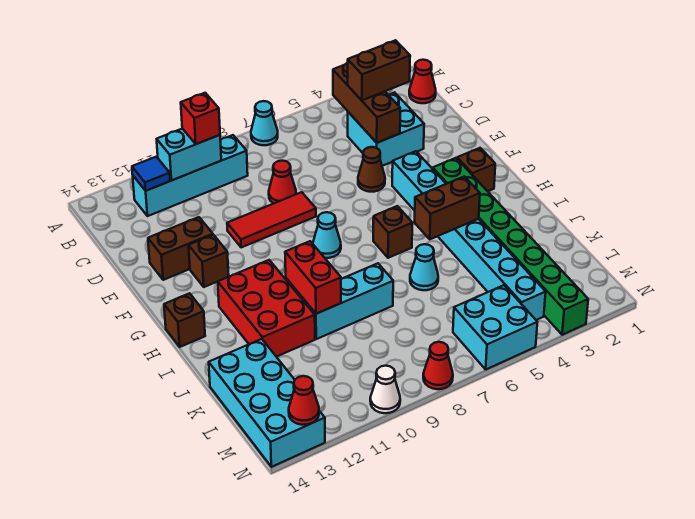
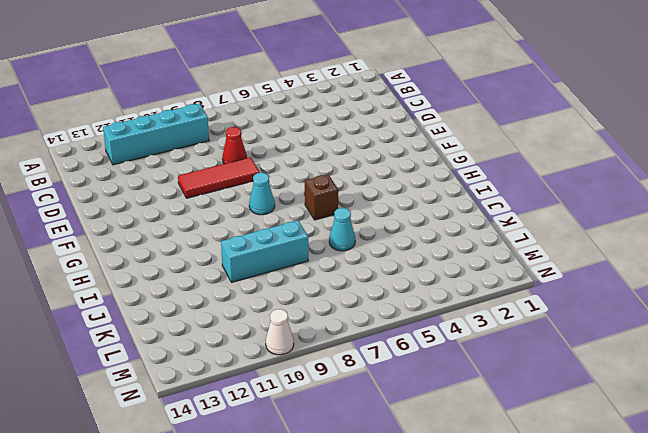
none -> cyan cone A7 level 1
none -> red cone B1 level 1
none -> cyan brick C3:D4 level 1
none -> brown cone E5 level 1

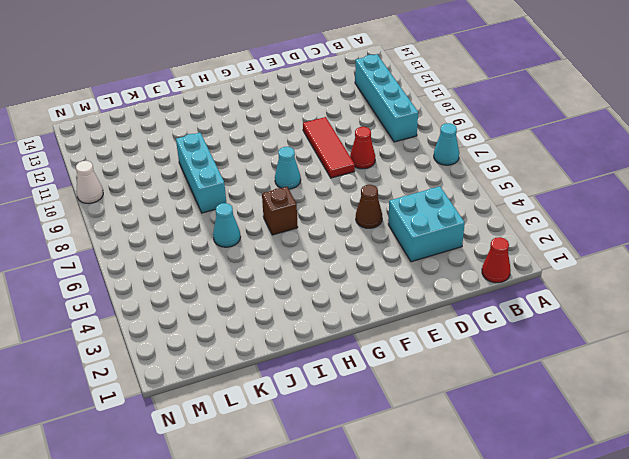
none -> brown brick E12:E13 level 1
none -> cyan brick F4:M4 level 1
none -> brown brick F12 level 1
none -> brown brick G2 level 1

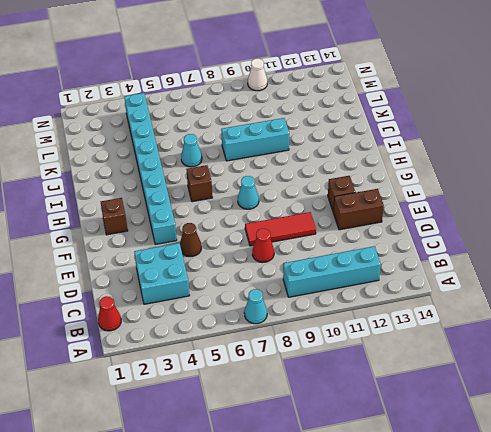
none -> green brick G3:N3 level 1
none -> red brick H11:J12 level 1
none -> brown brick H14 level 1
none -> cyan brick K13:N14 level 1

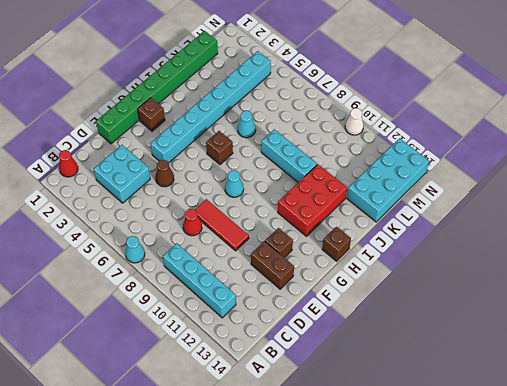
green brick E1:L1 level 1 -> green brick G3:N3 level 1
none -> cyan brick M5:N6 level 1
none -> red cone N8 level 1
none -> brown brick B4:D4 level 2
none -> cyan brick B10:B11 level 2

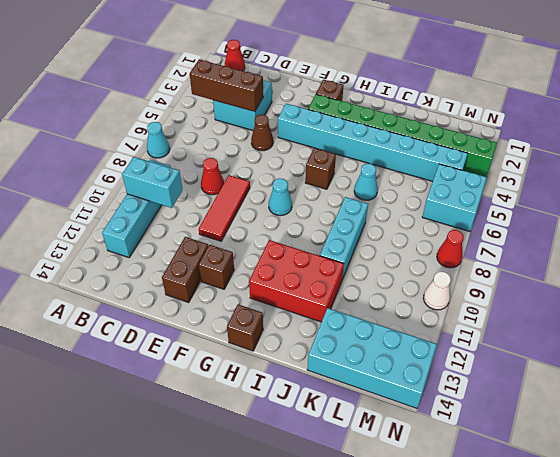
cyan brick B10:C10 level 2 -> cyan brick B10:B11 level 2
none -> blue tile B12 level 2
none -> brown brick I4:I5 level 2
none -> red brick I10:J10 level 2
none -> red cone N13 level 2

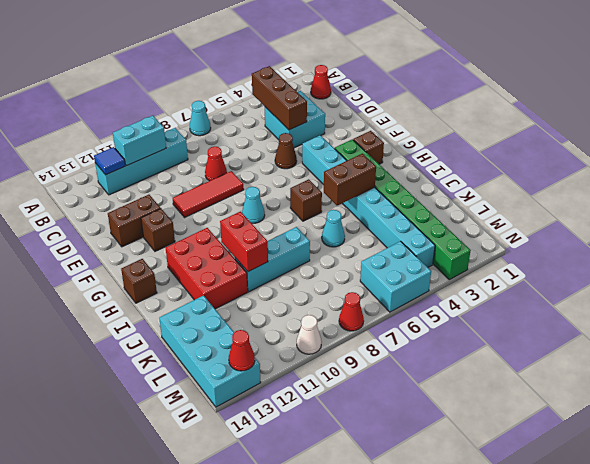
none -> red brick B10 level 3
none -> brown brick C3:C4 level 3

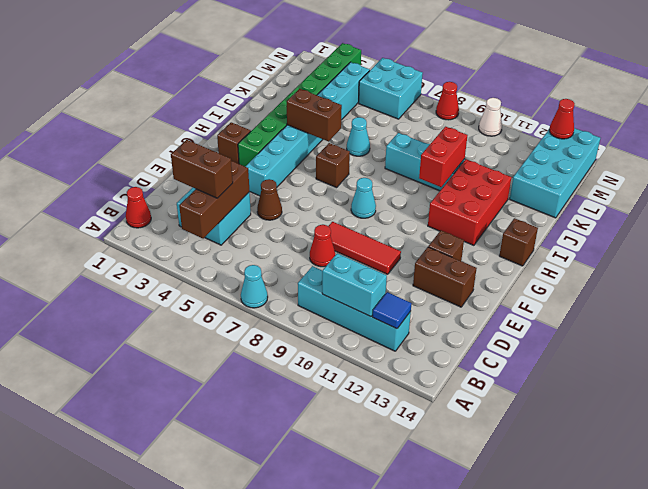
none -> red brick B10 level 3

